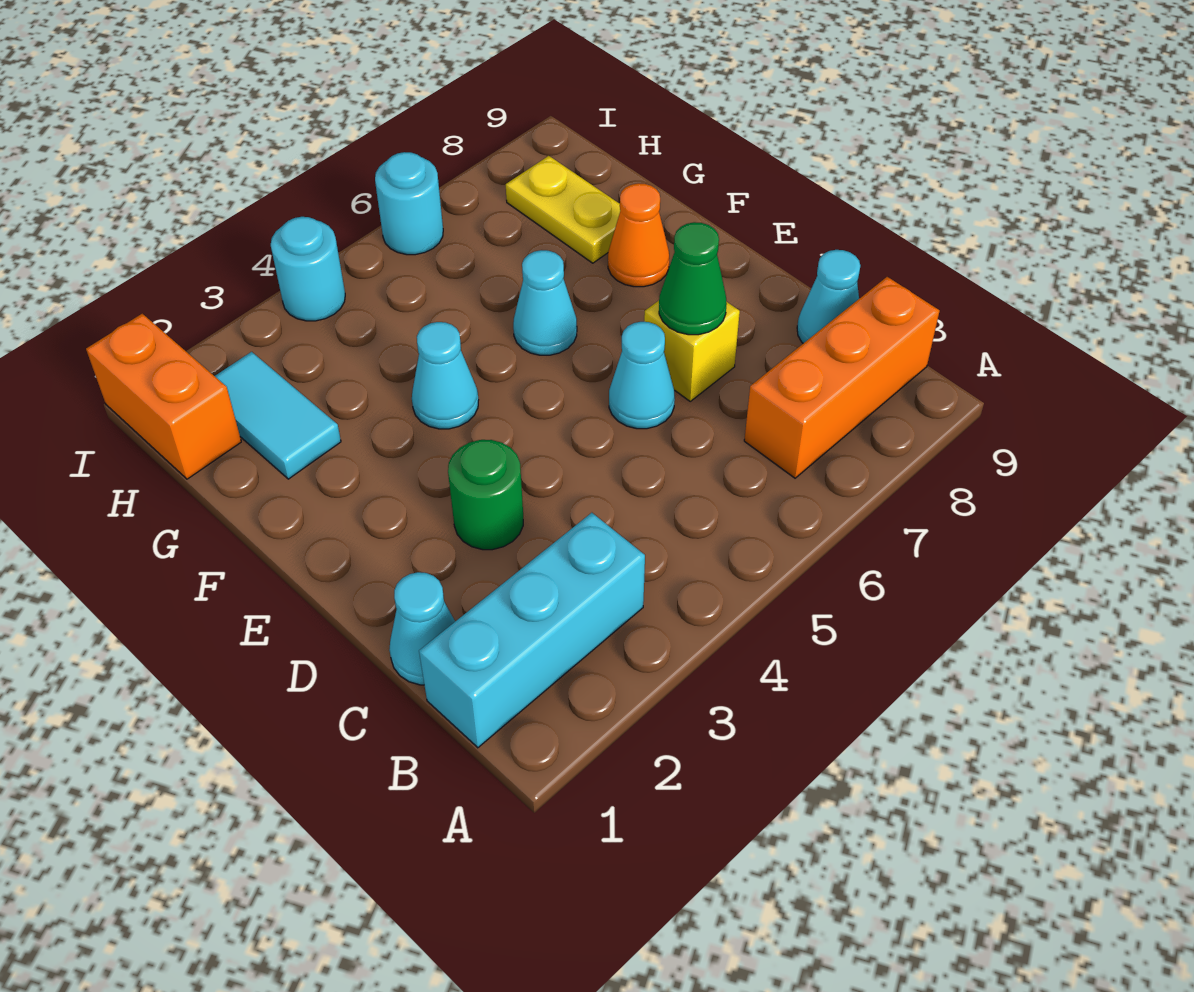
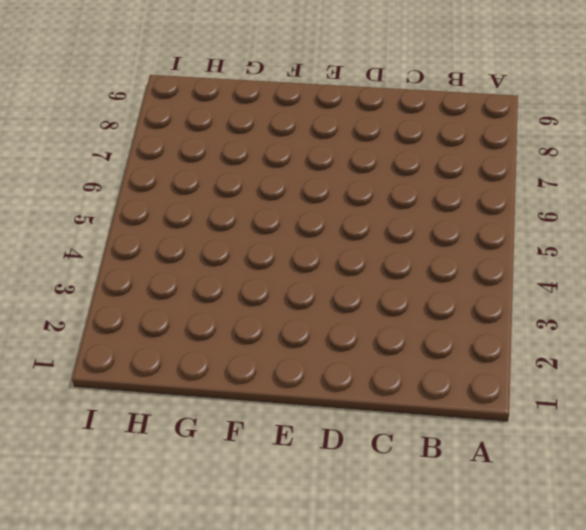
none -> cyan brick B1:B3 level 1
none -> orange brick B7:B9 level 1
none -> cyan cone C1 level 1

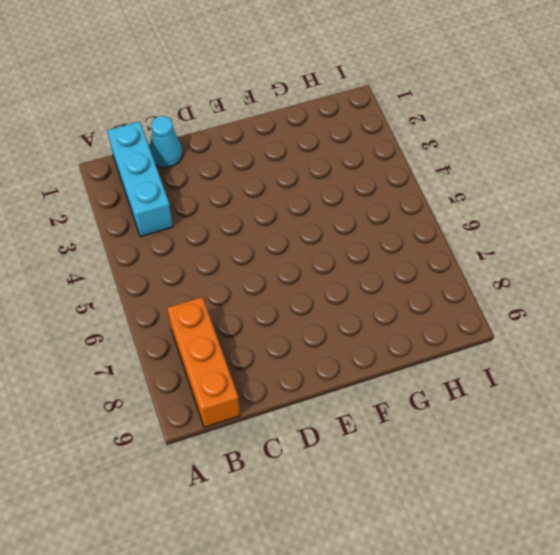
none -> cyan cone C9 level 1
none -> green round brick D3 level 1
none -> cyan cone D6 level 1

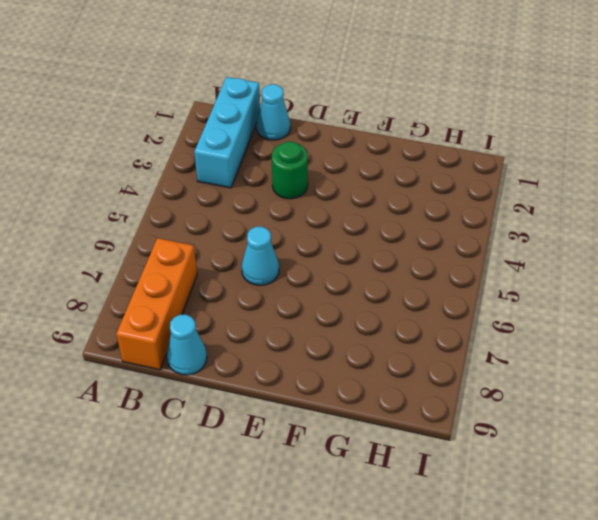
none -> yellow brick D7 level 1
none -> cyan cone F4 level 1
none -> cyan cone F6 level 1

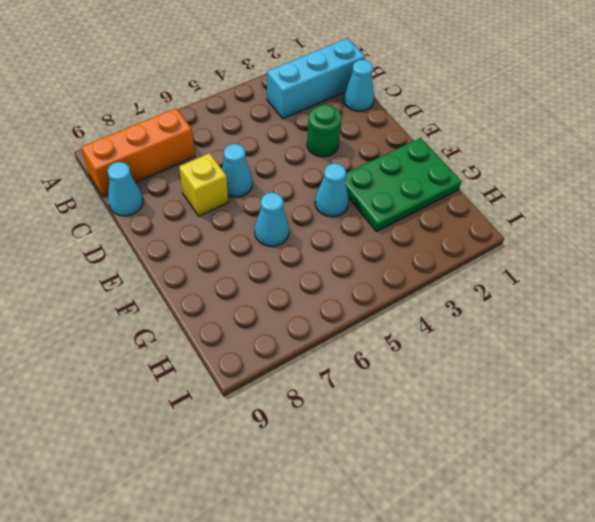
green plate F1:G3 level 1 -> cyan tile G2:H2 level 1
none -> orange cone F8 level 1
none -> yellow plate G8:H8 level 1
none -> orange brick H1:I1 level 1

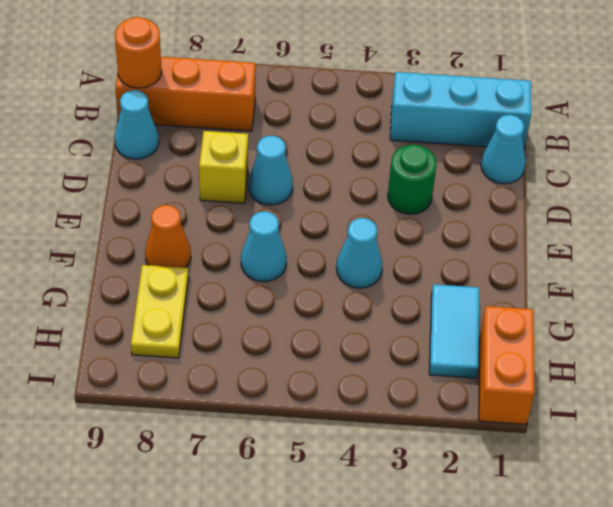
orange round brick B9 level 2 -> none
none -> cyan round brick I4 level 1
none -> cyan round brick I6 level 1
none -> green cone D7 level 2

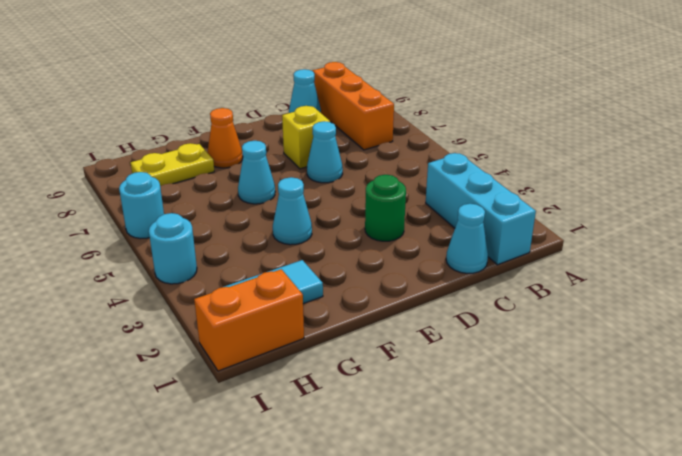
none -> green cone D7 level 2

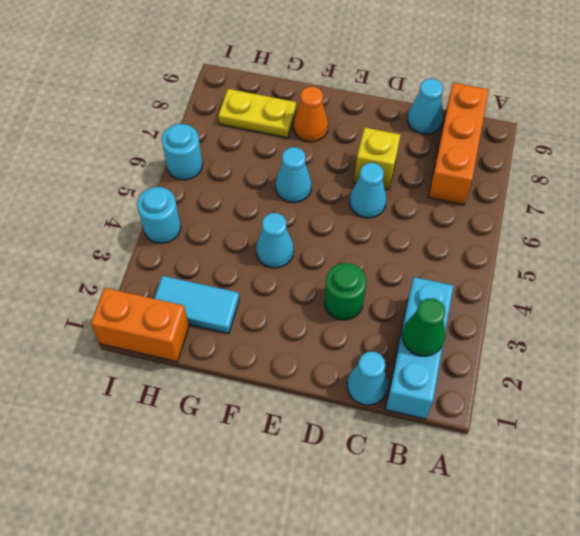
green cone B2 level 2 -> green cone D7 level 2

